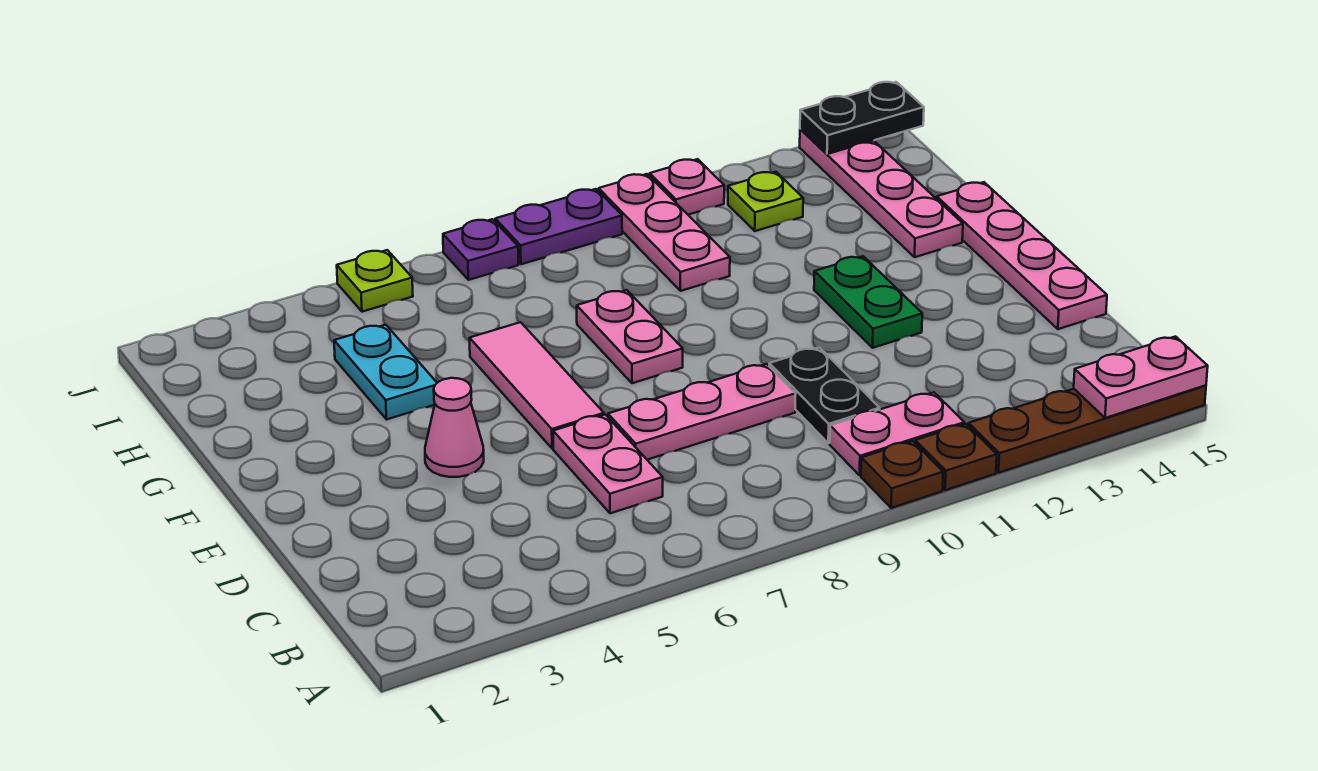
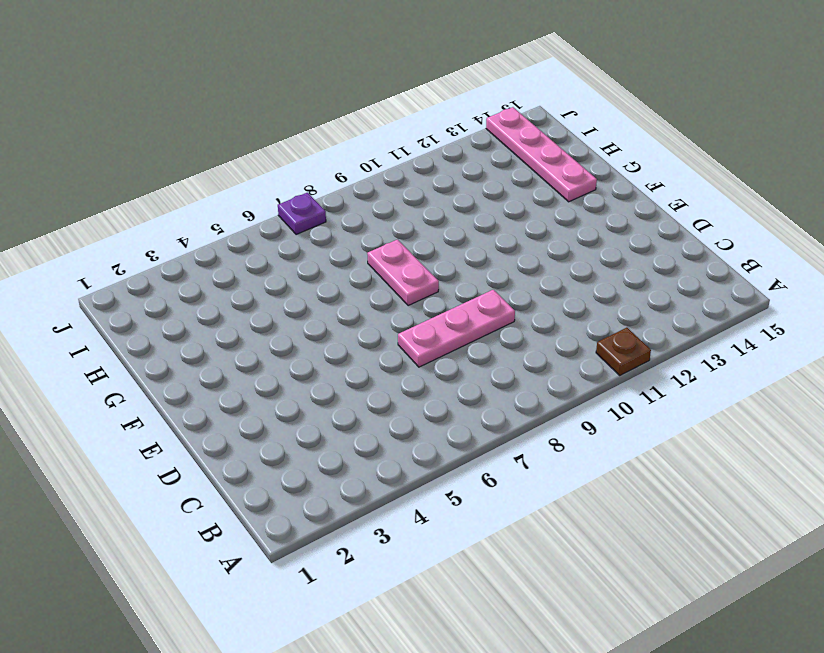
none -> brown plate A10 level 1
none -> brown plate A12:A15 level 1
none -> pink plate B10:B11 level 1

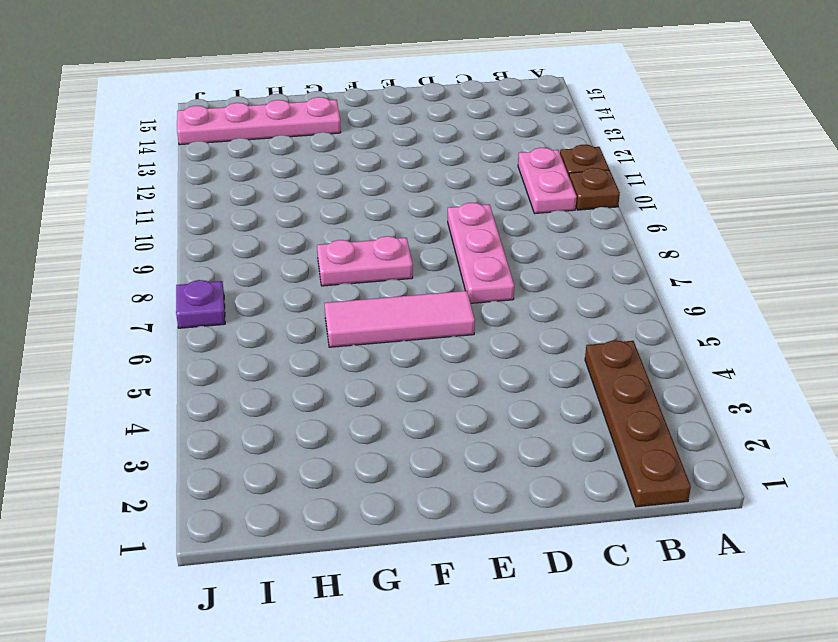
brown plate B1:B4 level 1 -> brown plate A12:A15 level 1
none -> pink plate C6:D6 level 1
none -> black plate C10:D10 level 1
none -> pink plate D15:G15 level 1

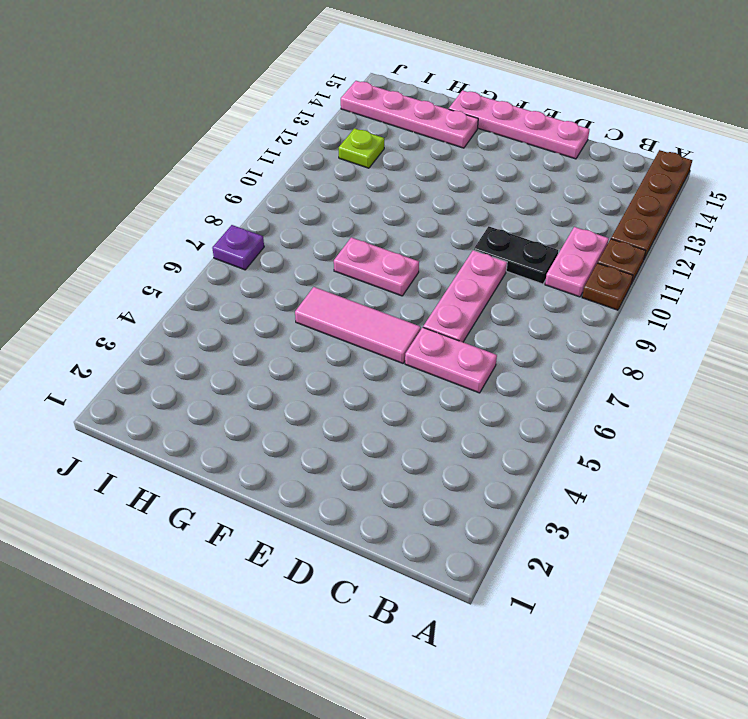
none -> pink cone E4 level 1
none -> green plate E12:F12 level 1
none -> cyan plate G4:H4 level 1

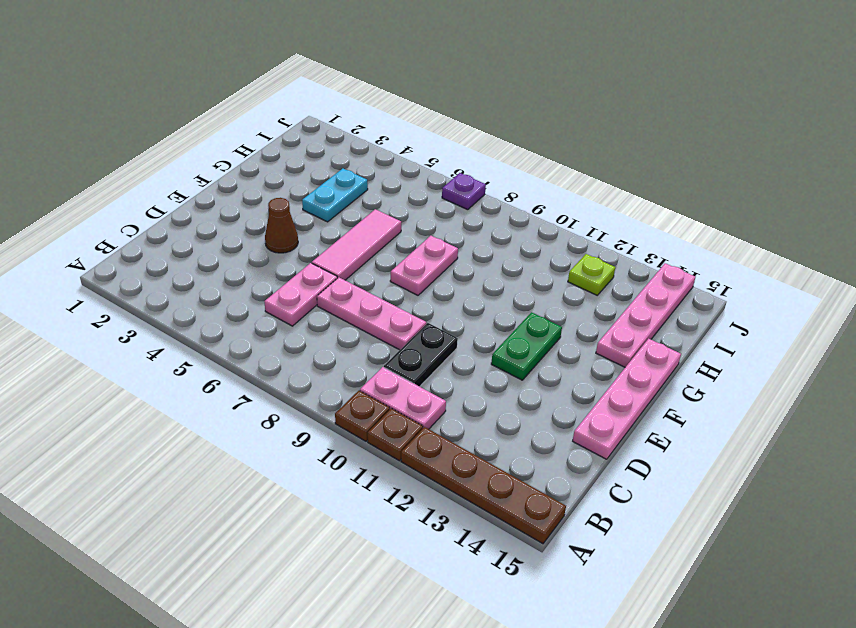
brown cone E4 level 1 -> pink cone E4 level 1
none -> pink plate H10:J10 level 1
none -> lime plate J5 level 1
none -> purple plate J8:J9 level 1

